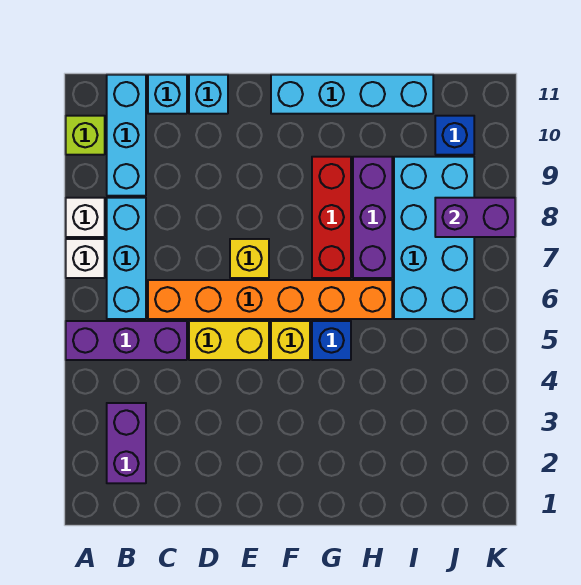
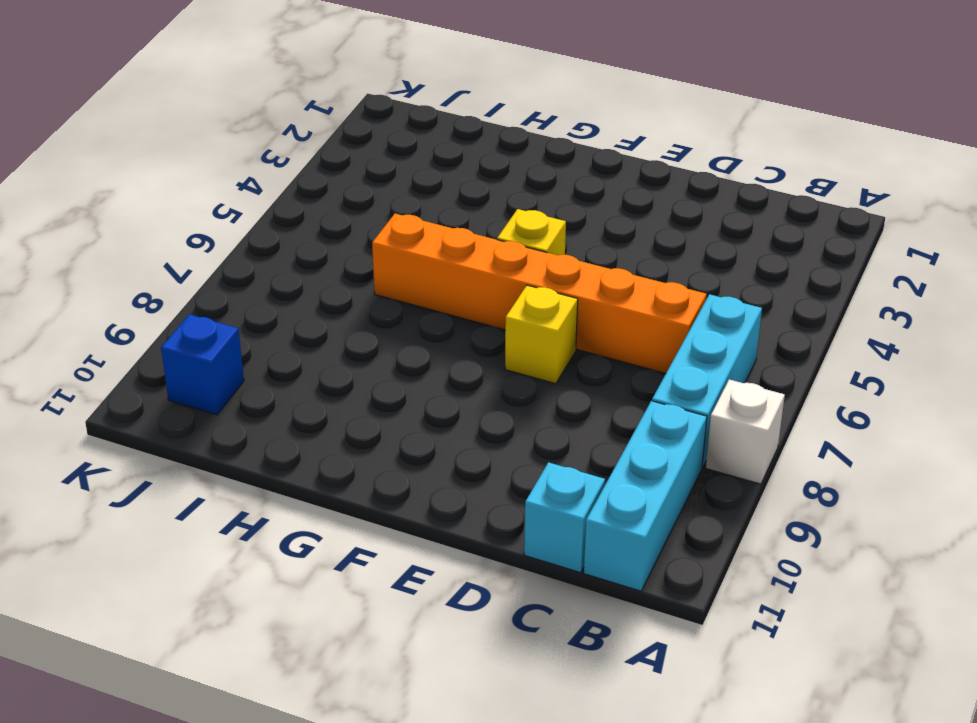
none -> purple brick A5:C5 level 1
none -> white brick A7 level 1
none -> lime brick A10 level 1

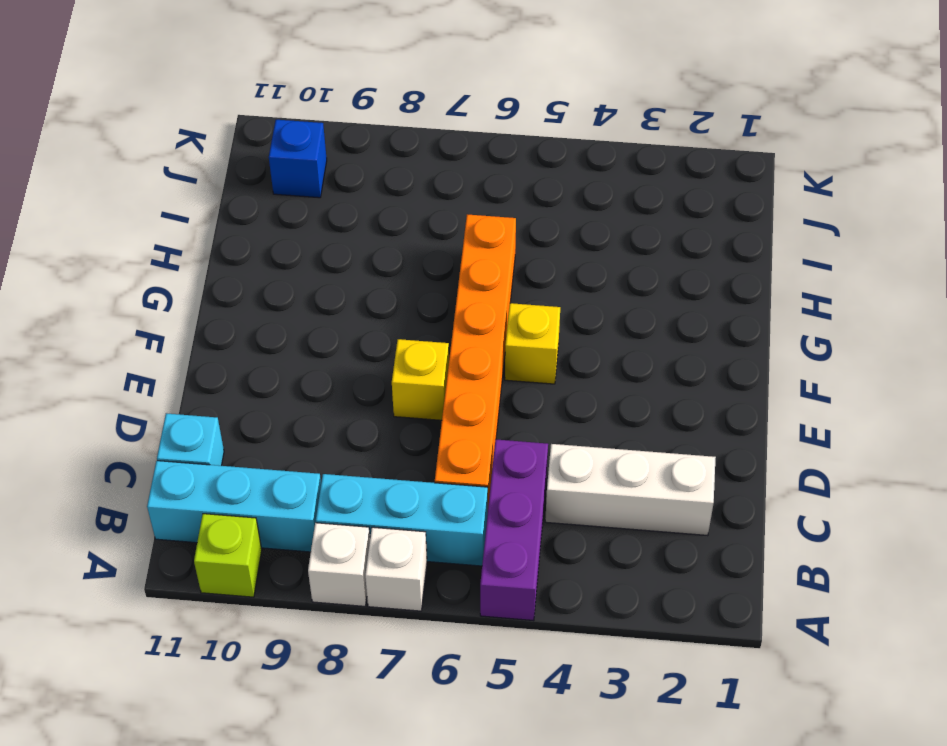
white brick C2:C4 level 1 -> none
none -> purple brick B2:B3 level 1
none -> yellow brick D5:E5 level 1
none -> cyan brick D11 level 1

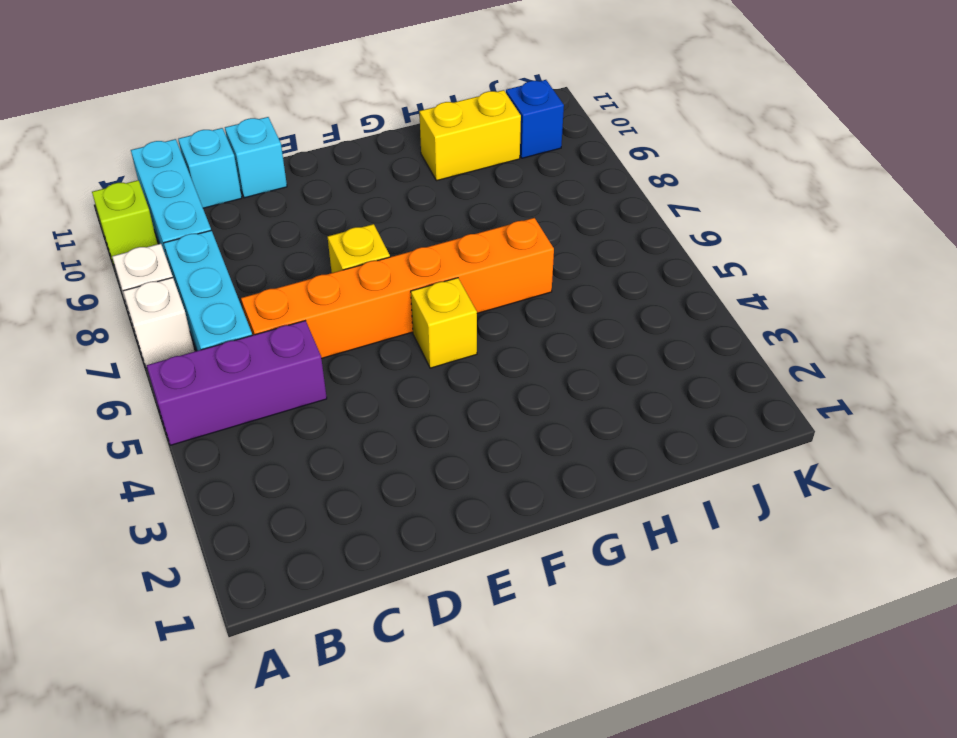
yellow brick H10:I10 level 1 -> yellow brick D5:E5 level 1
none -> purple brick B2:B3 level 1
none -> cyan brick F11:I11 level 1
none -> blue brick G5 level 1

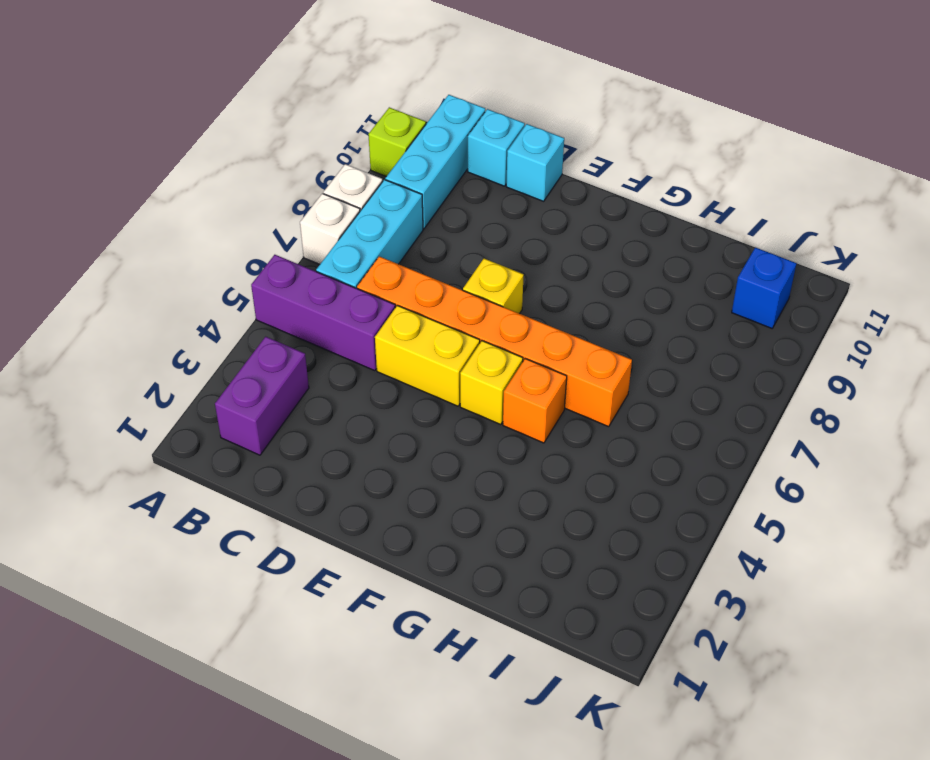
orange brick G5 level 1 -> blue brick G5 level 1
none -> cyan brick F11:I11 level 1
none -> red brick G7:G9 level 1
none -> purple brick H7:H9 level 1

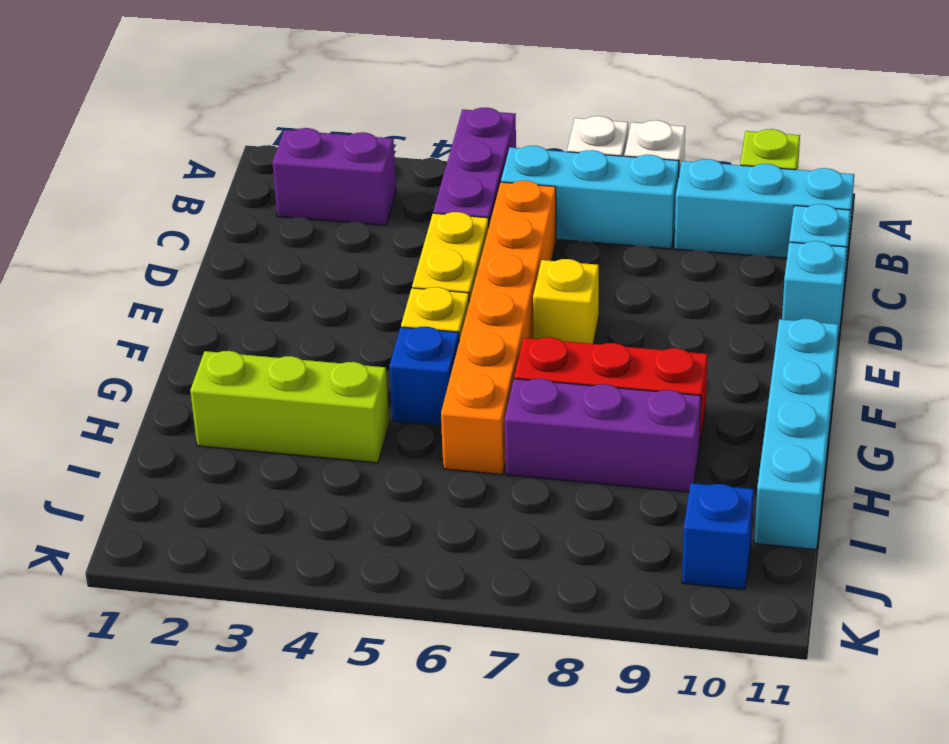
lime brick H2:H4 level 1 -> none
none -> cyan brick I6:J9 level 1
none -> purple brick J8:K8 level 2

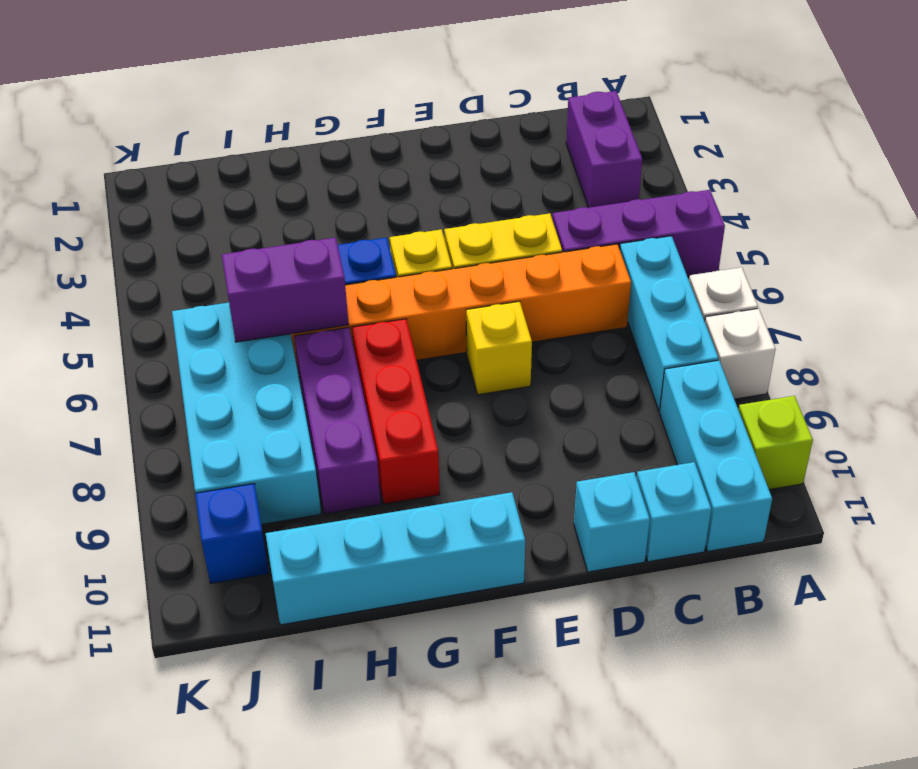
purple brick H6:I6 level 2 -> purple brick J8:K8 level 2

